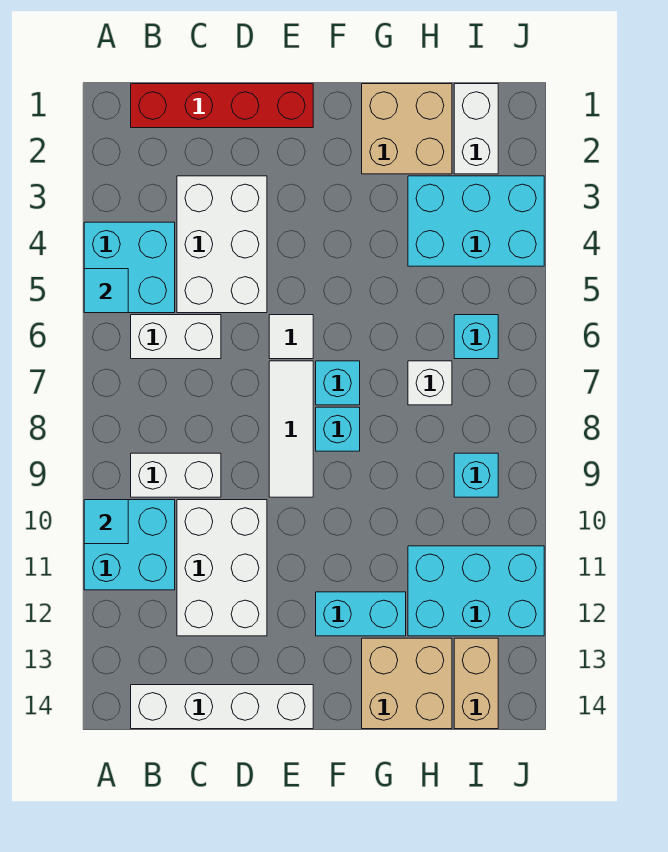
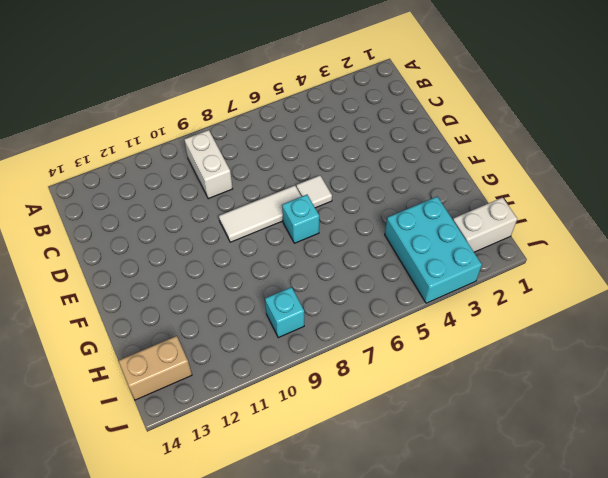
none -> cyan brick A4:B5 level 1
none -> cyan brick A10:B11 level 1
none -> red brick B1:E1 level 1

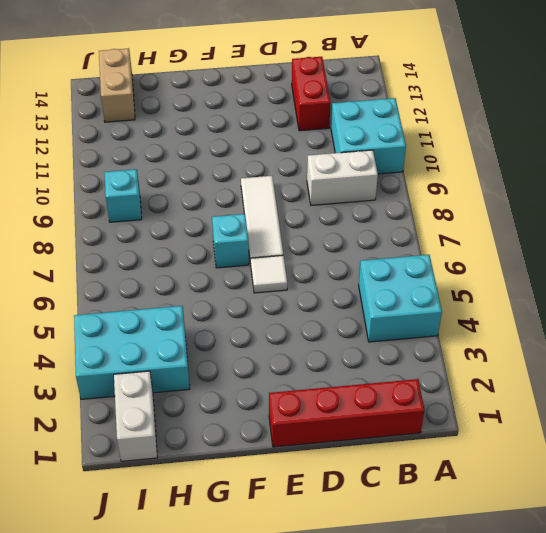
red brick C12:C13 level 1 -> white brick C10:D12 level 1
none -> white brick B6:C6 level 1
none -> white brick B14:E14 level 1
none -> white brick C3:D5 level 1

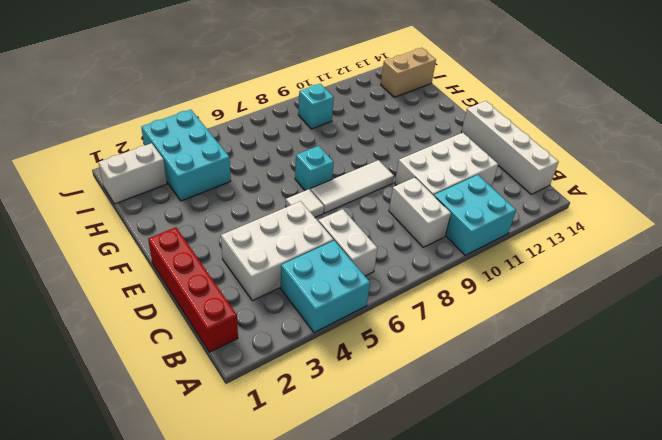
none -> cyan brick F8 level 1
none -> cyan brick F12:G12 level 1
none -> tan brick G1:H2 level 1

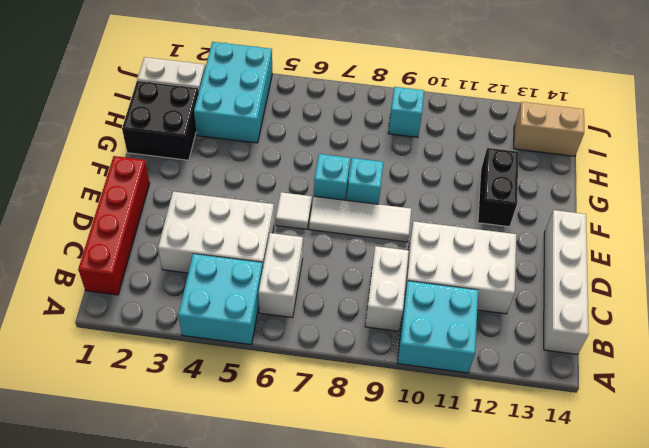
black brick F12:G12 level 1 -> cyan brick F12:G12 level 1
black brick G1:H2 level 1 -> tan brick G1:H2 level 1
none -> tan brick G13:H14 level 1
none -> white brick H7 level 1
none -> cyan brick H11:J12 level 1

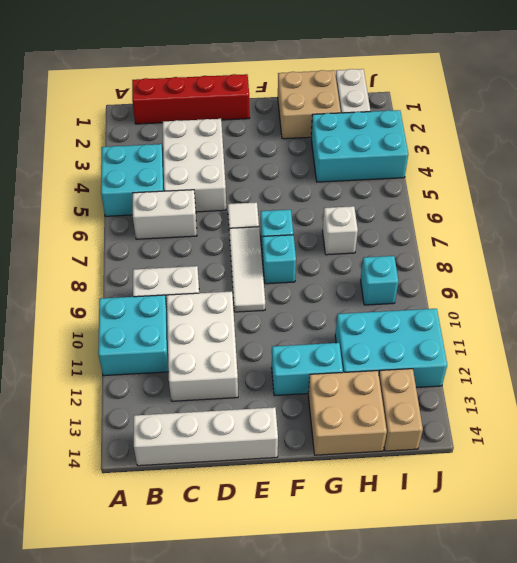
none -> cyan brick I6 level 1
none -> cyan tile A5 level 2
none -> cyan tile A10 level 2

